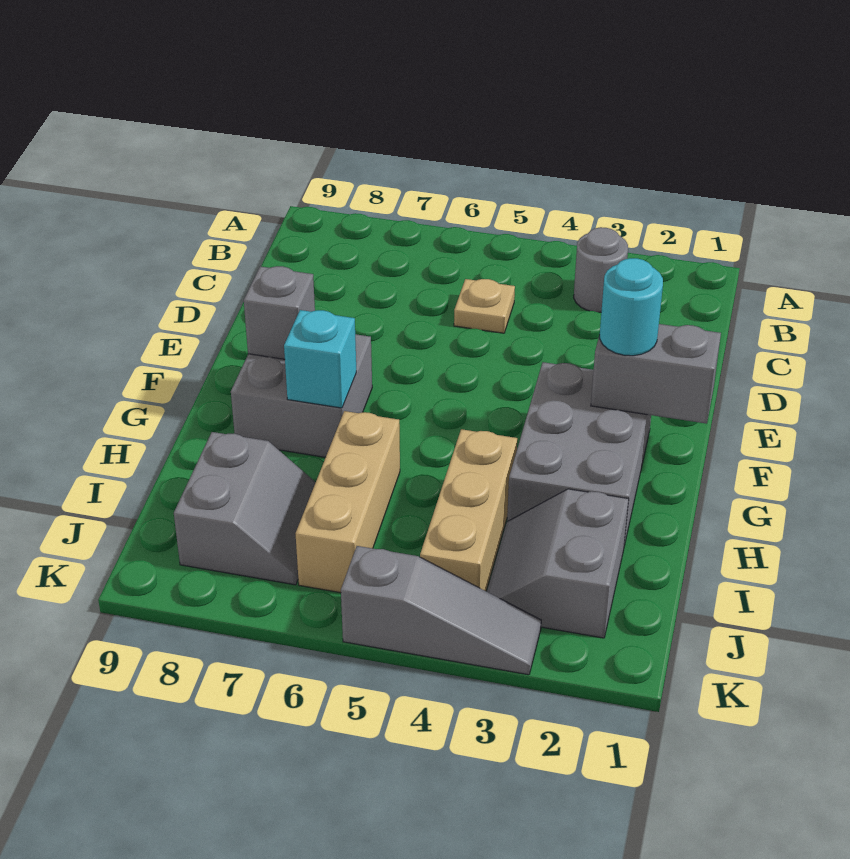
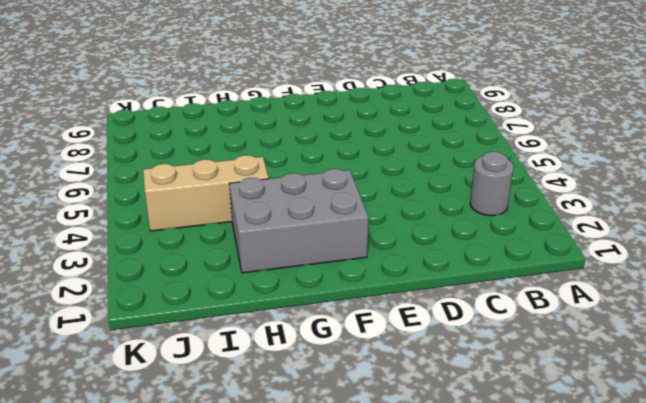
none -> tan plate C5 level 1
none -> grey brick F7:G8 level 1
none -> tan brick H6:J6 level 1

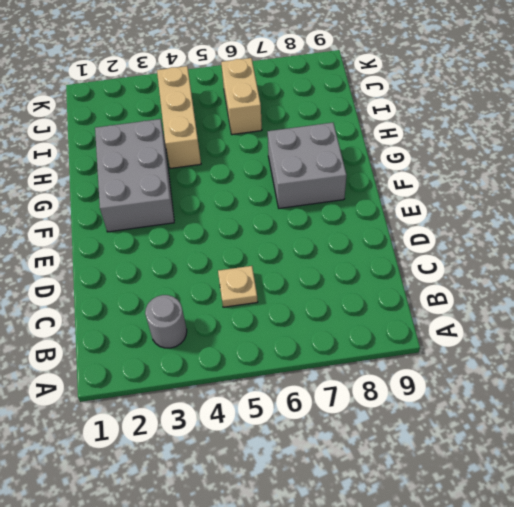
tan brick I6:J6 level 1 -> tan brick H6:J6 level 1
none -> grey slope I2:J3 level 1 top 2
none -> grey slope I7:J8 level 1 top 8
none -> grey slope K3:K5 level 1 top 5

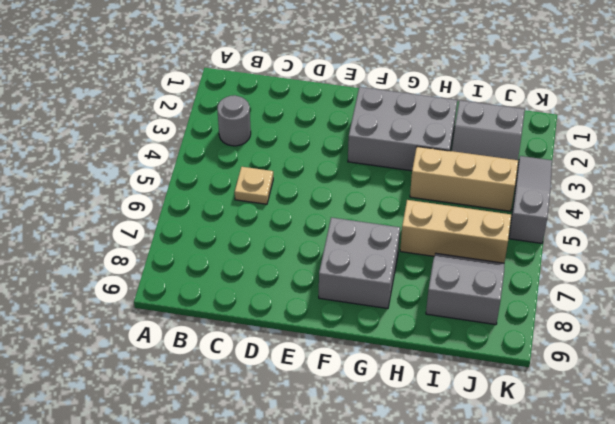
none -> grey brick F1:F2 level 2
none -> grey brick F8 level 2
none -> cyan brick G7 level 2

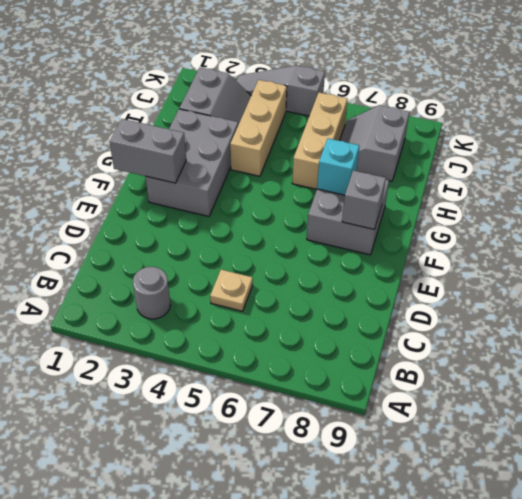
none -> cyan round brick F2 level 3

